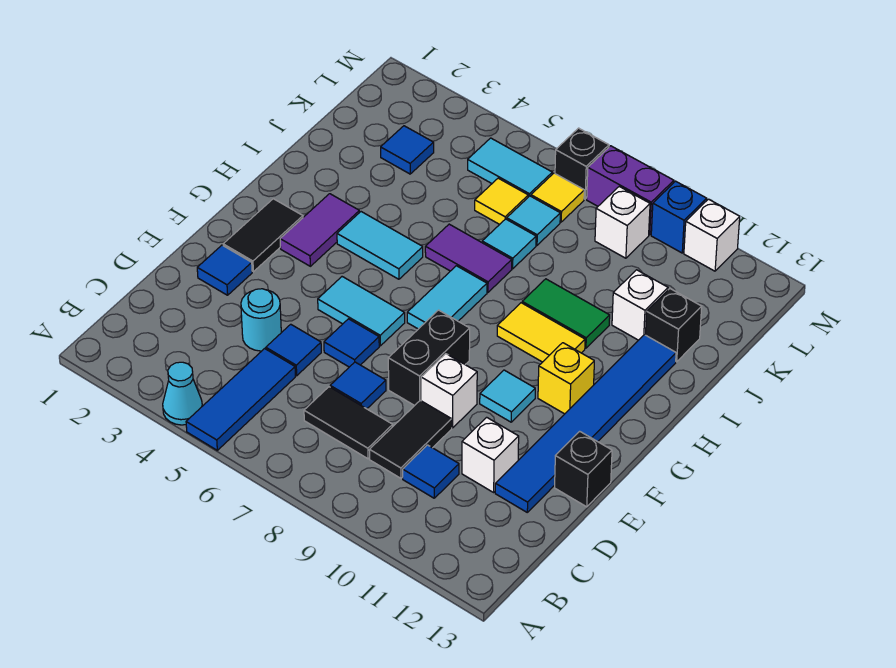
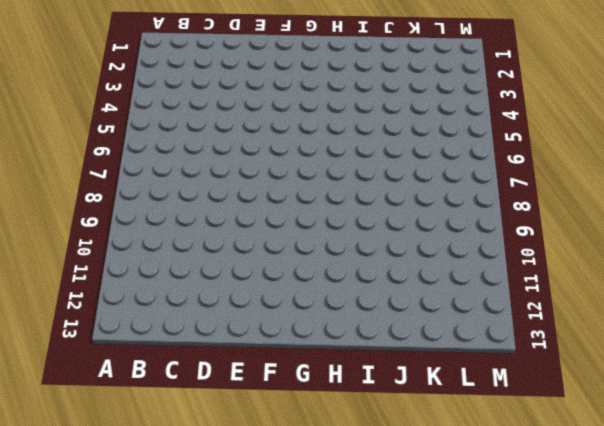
none -> cyan cone A4 level 1
none -> blue tile A5:C5 level 1
none -> black tile C7:C8 level 1
none -> black tile C9:D9 level 1

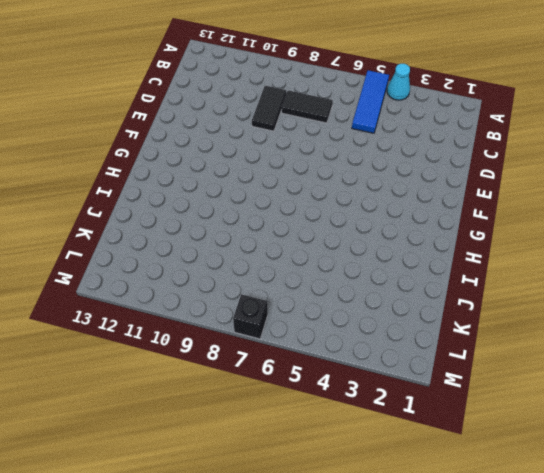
none -> blue tile C10 level 1
none -> cyan round brick D4 level 1
none -> blue tile D5 level 1
none -> blue tile D7 level 1

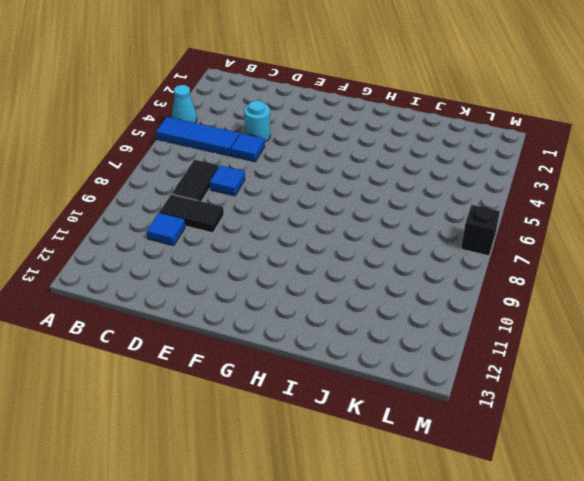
none -> white brick D11 level 1
none -> blue tile D12:I12 level 1
none -> blue tile E2 level 1
none -> blue tile E6 level 1

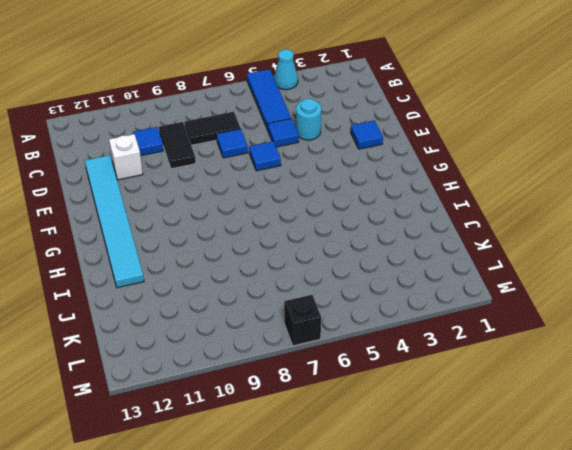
cyan tile D12:I12 level 1 -> blue tile D12:I12 level 1
none -> black brick E8:F8 level 1
none -> white brick E9 level 1
none -> black brick E13 level 1
none -> black tile F2:G2 level 1

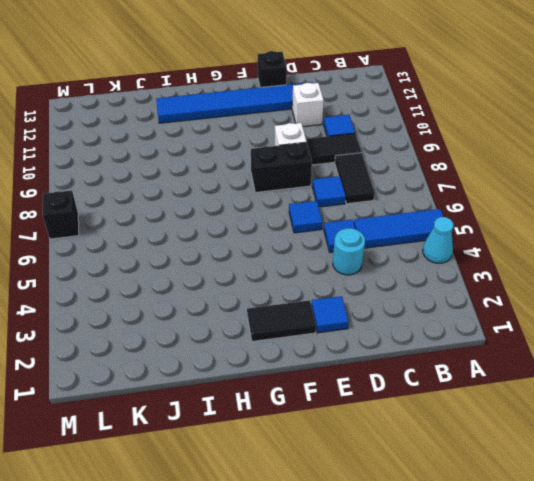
none -> cyan tile F5:F6 level 1
none -> cyan tile F10 level 1
none -> purple tile G3:H3 level 1
none -> cyan tile G7:H7 level 1

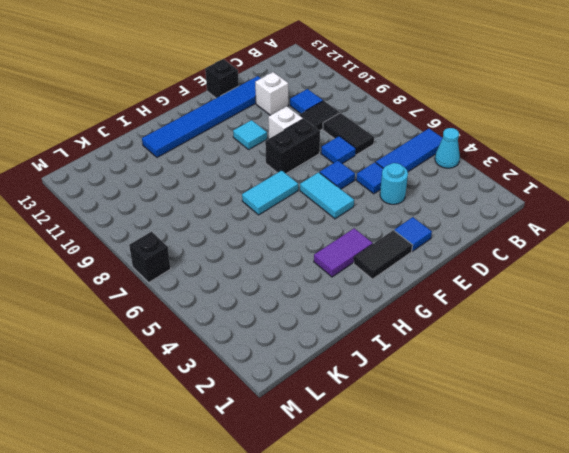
none -> yellow brick G11 level 1
none -> cyan tile H4:H5 level 1
none -> yellow tile H9:H10 level 1
none -> purple tile I6:I7 level 1

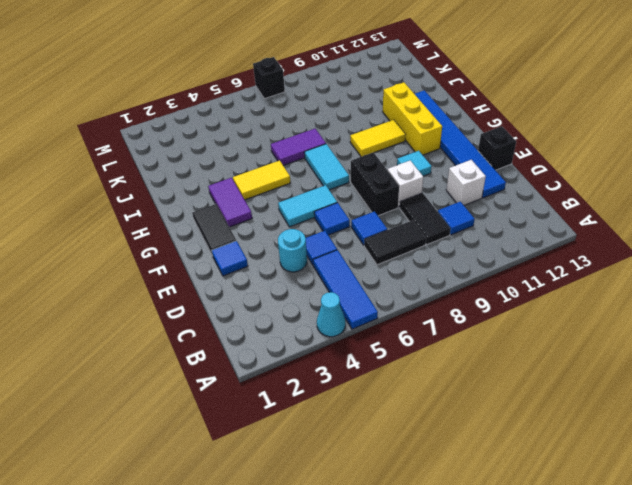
yellow brick G11:I11 level 1 -> yellow brick G11 level 1
yellow tile H4:H5 level 1 -> cyan tile H4:H5 level 1
none -> green tile I9:I10 level 1
none -> cyan tile J7 level 1
none -> white brick J11 level 1
none -> black brick J12 level 1

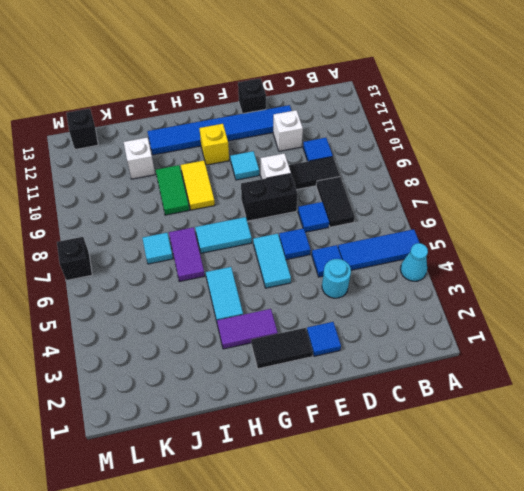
black brick L13 level 1 -> black brick J12 level 1
none -> blue tile K3 level 1
none -> yellow tile K6 level 1
none -> cyan tile K7 level 1
none -> cyan tile L5:L6 level 1

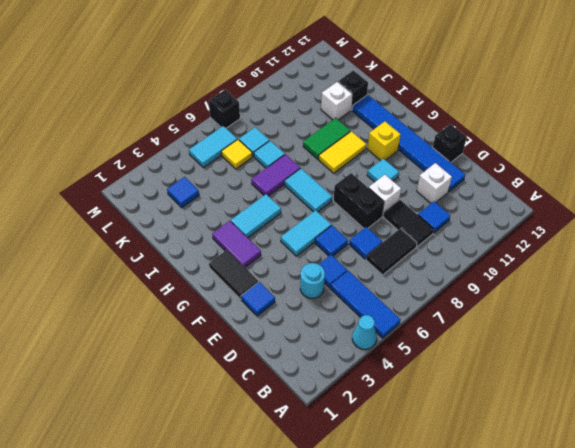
none -> yellow tile L7 level 1
none -> white brick L9 level 1
none -> purple brick M8:M9 level 1
none -> blue brick M10 level 1

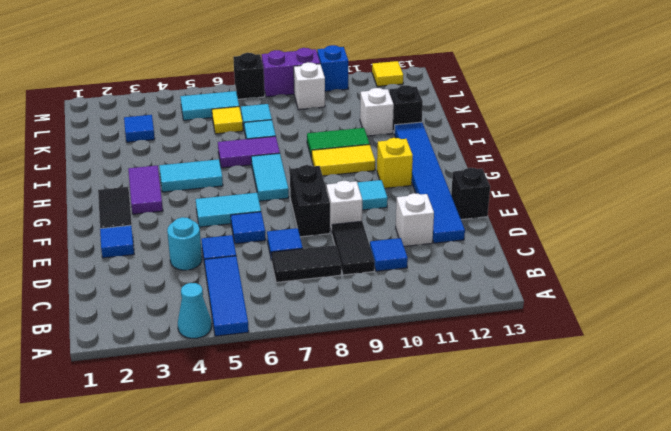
yellow tile M12 level 1 -> yellow tile L7 level 1
none -> white brick M11 level 1

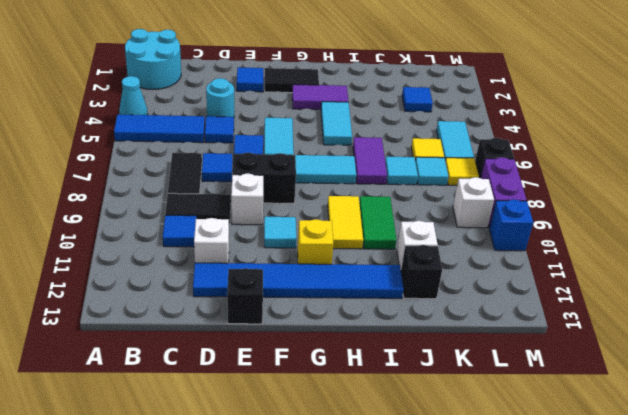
cyan round brick A1:B2 level 1 -> none
none -> white brick M11 level 1

